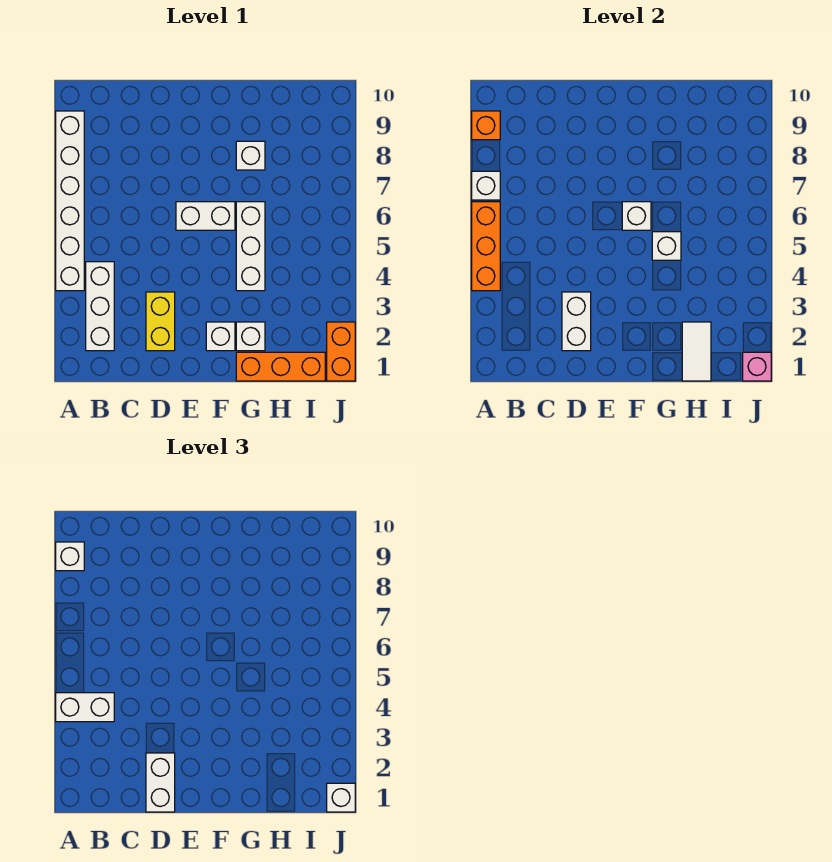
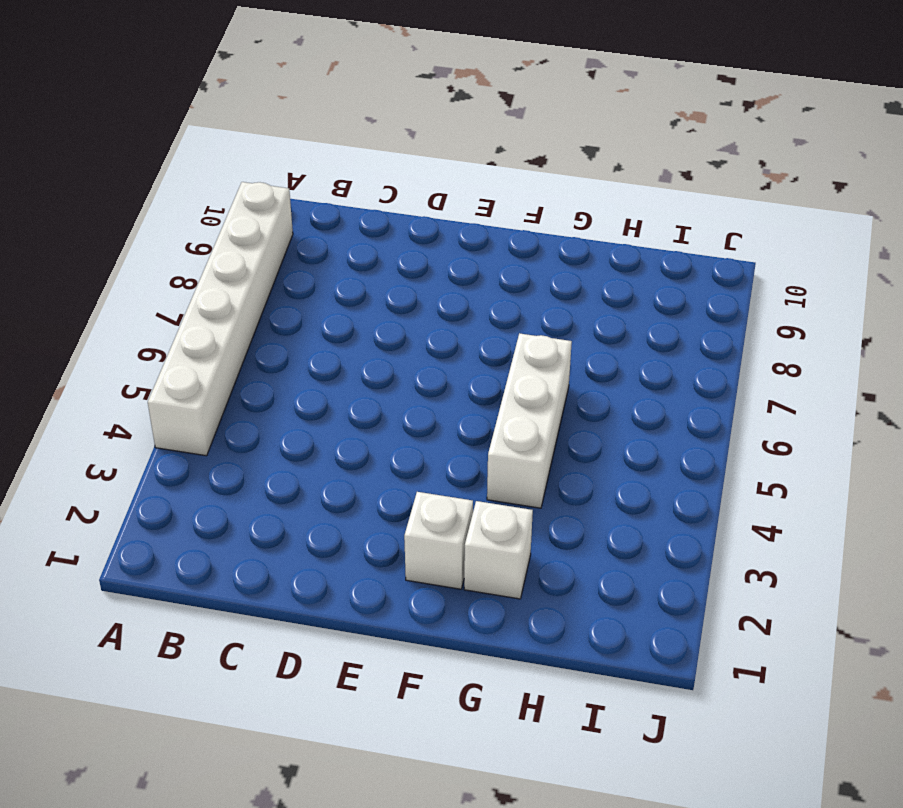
none -> white brick B2:B4 level 1
none -> yellow brick D2:D3 level 1
none -> white brick E6:F6 level 1

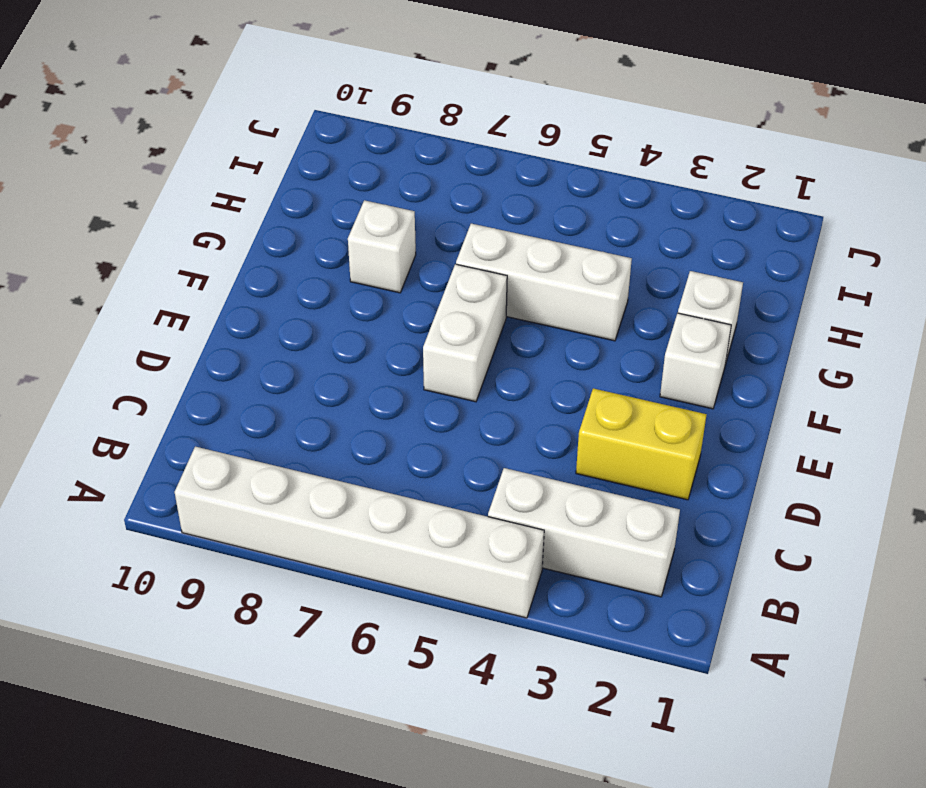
none -> orange brick G1:I1 level 1
none -> orange brick J1:J2 level 1
none -> orange brick A4:A6 level 2

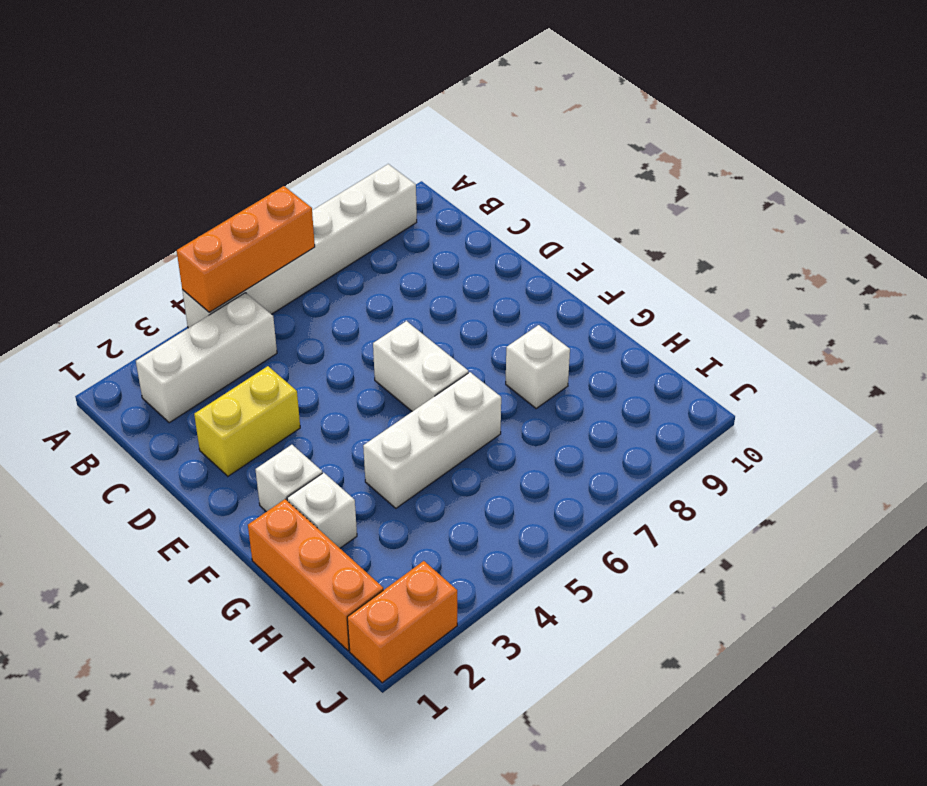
none -> white brick A7 level 2
none -> orange brick A9 level 2
none -> white brick D2:D3 level 2

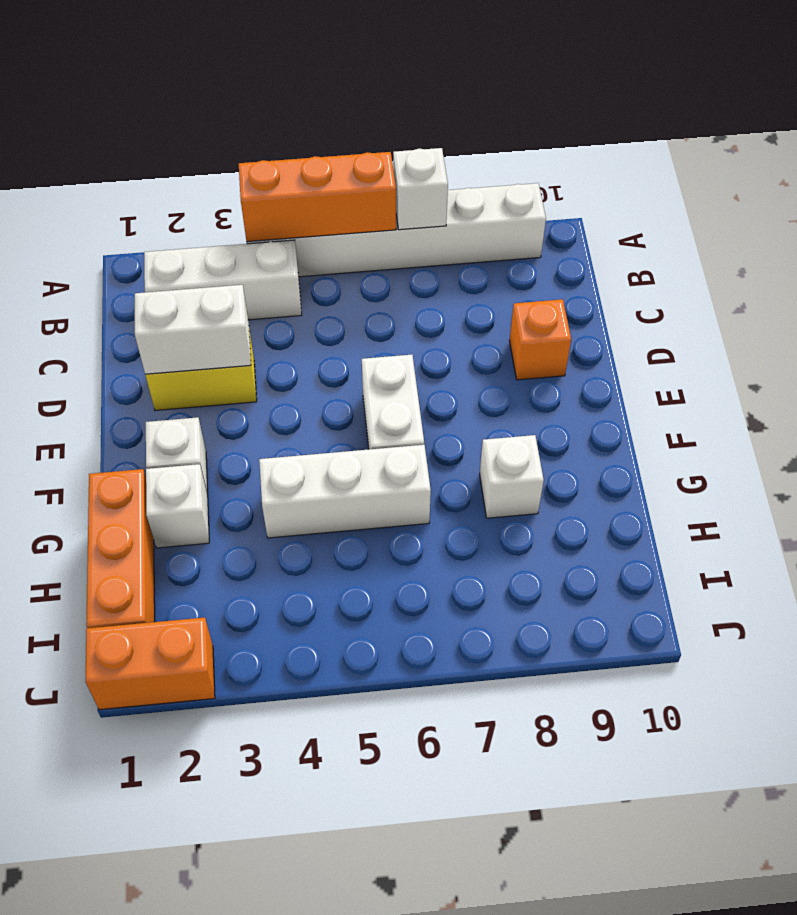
orange brick D9 level 1 -> orange brick A9 level 2
none -> white brick F6 level 2
none -> white brick G5 level 2
none -> white tile H1:H2 level 2

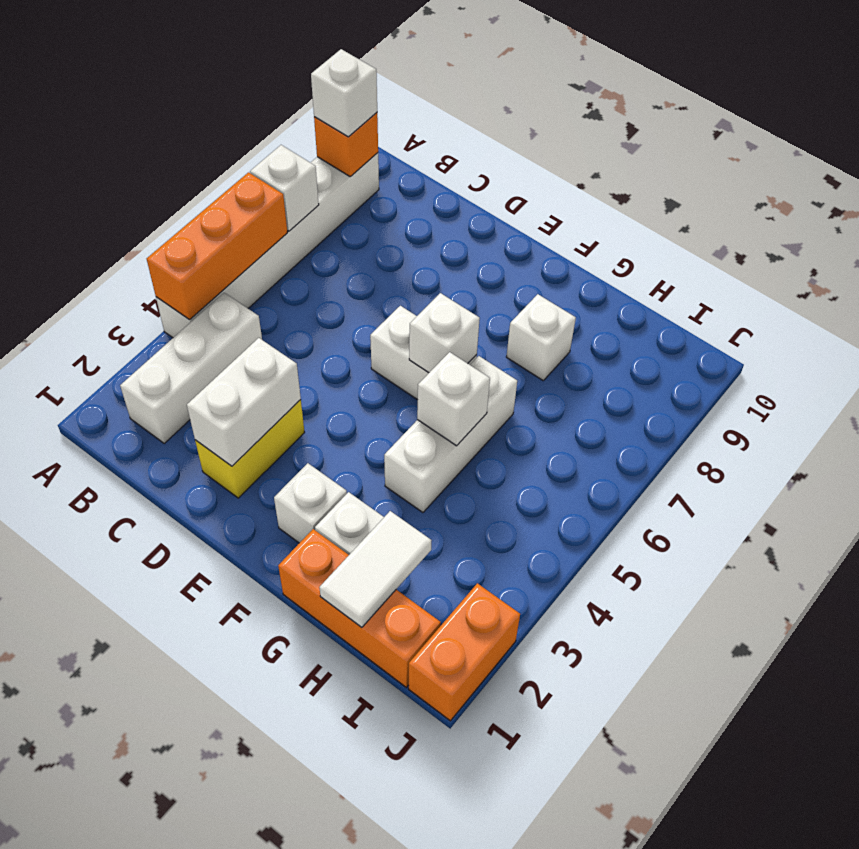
none -> pink brick J1 level 2
none -> white brick A4:B4 level 3
none -> white brick D1:D2 level 3

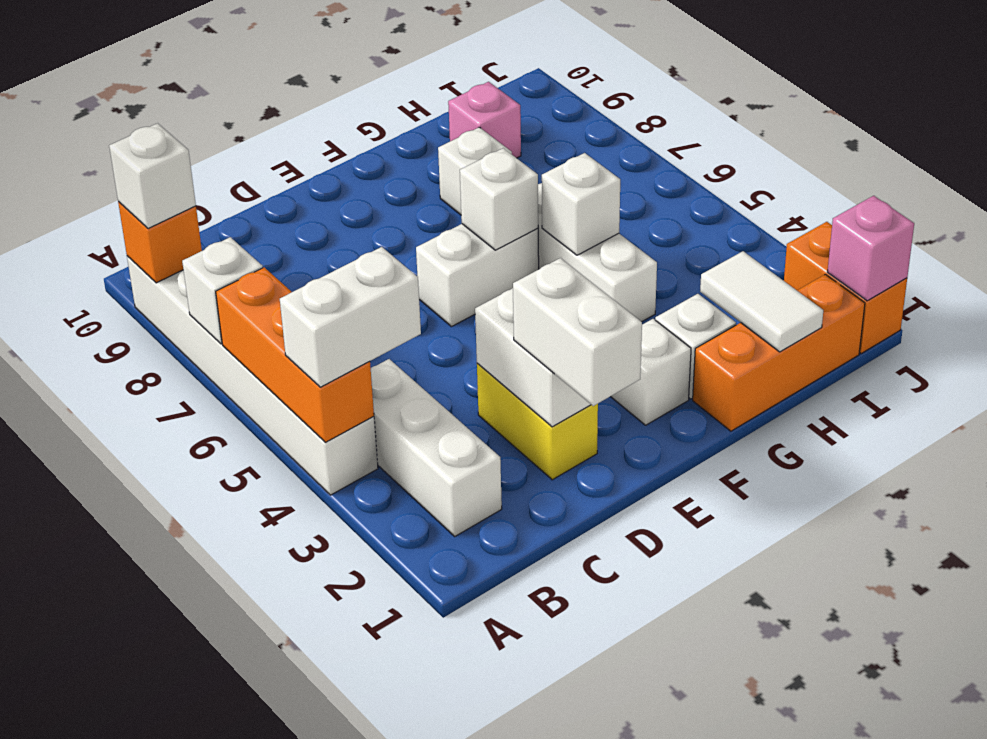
pink brick H9 level 1 -> none
none -> white brick J1 level 3

